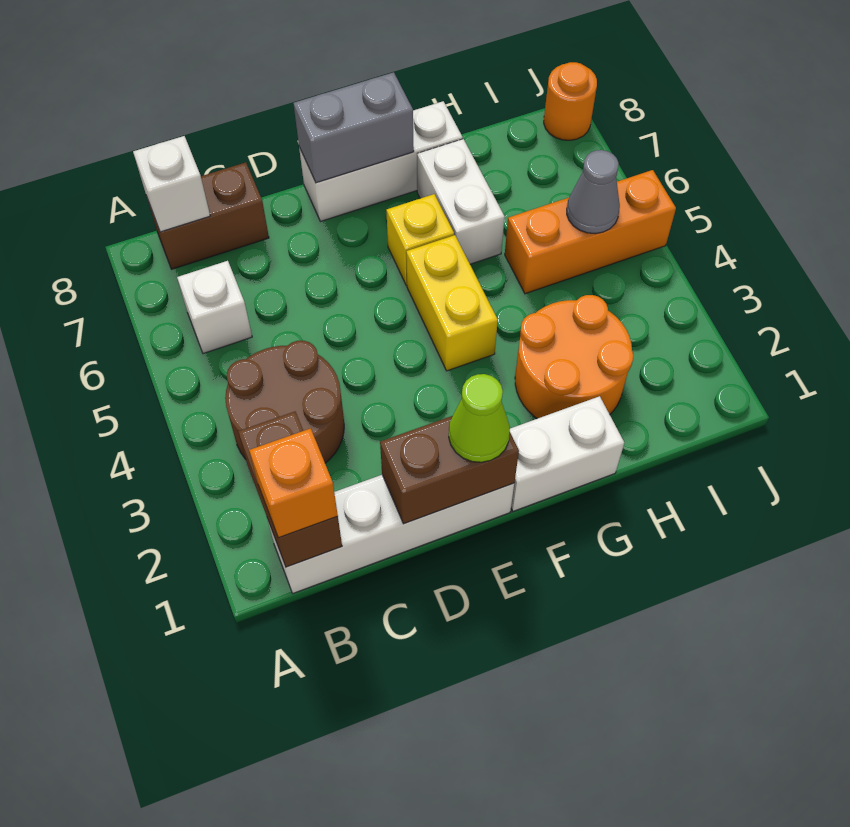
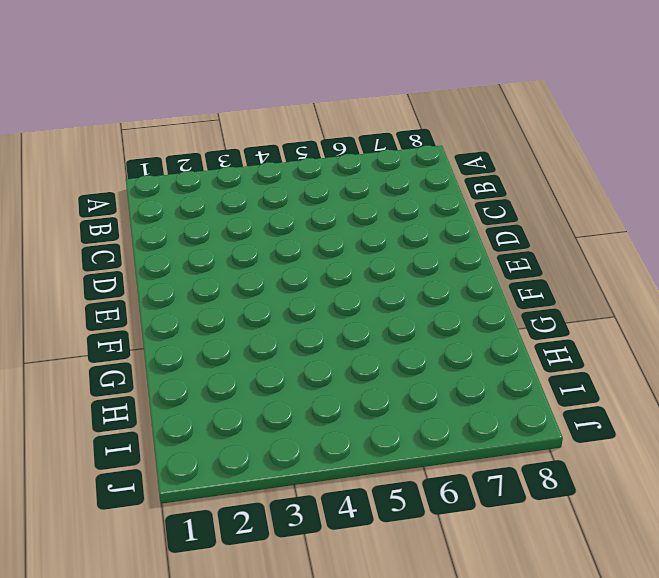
none -> white brick B1:E1 level 1
none -> brown round brick B3:C4 level 1
none -> white brick B6 level 1

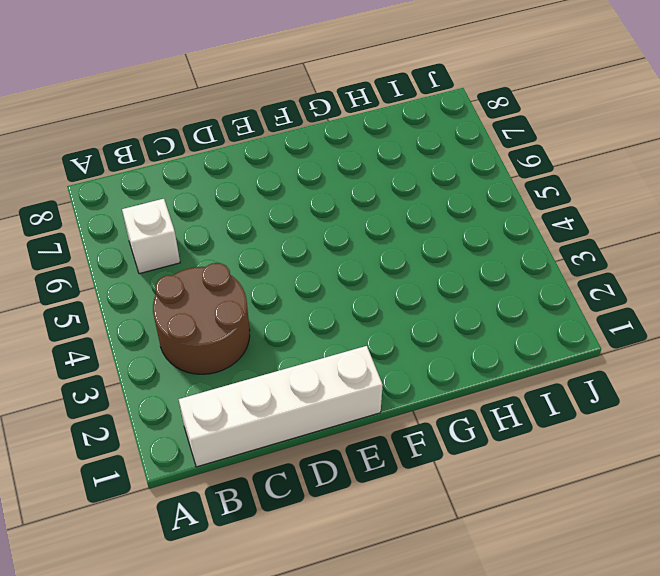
none -> brown brick B8:C8 level 1
none -> white brick E8:G8 level 1
none -> white brick F1:G1 level 1

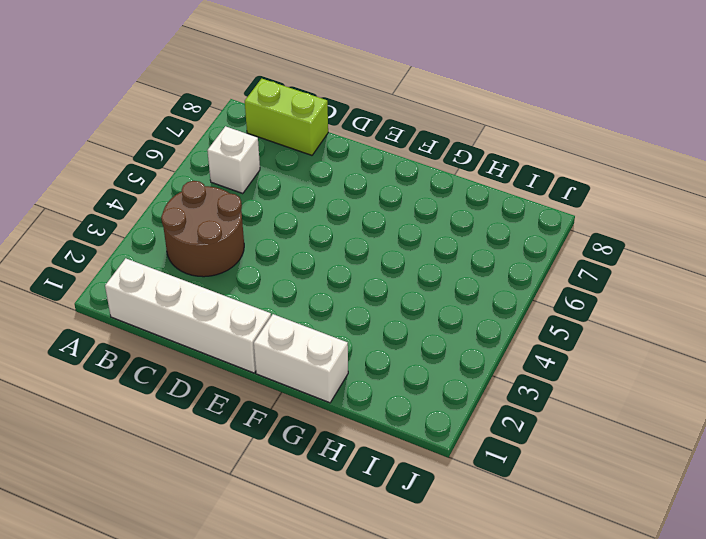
lime brick B8:C8 level 1 -> brown brick B8:C8 level 1
none -> white brick E8:G8 level 1
none -> yellow brick F4:F5 level 1
none -> yellow brick F6 level 1

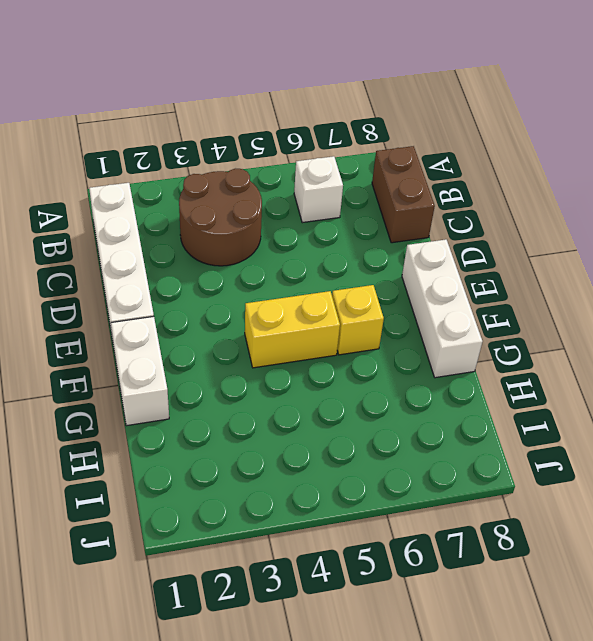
none -> orange round brick G2:H3 level 1
none -> white brick G6:G7 level 1
none -> orange brick H5:J5 level 1

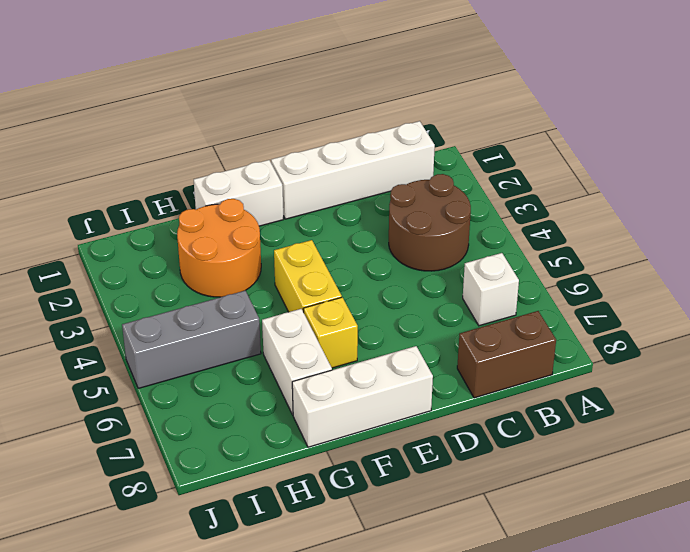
grey brick H5:J5 level 1 -> orange brick H5:J5 level 1
none -> orange round brick J8 level 1
none -> brown brick B1:B2 level 2
none -> white brick B8 level 2

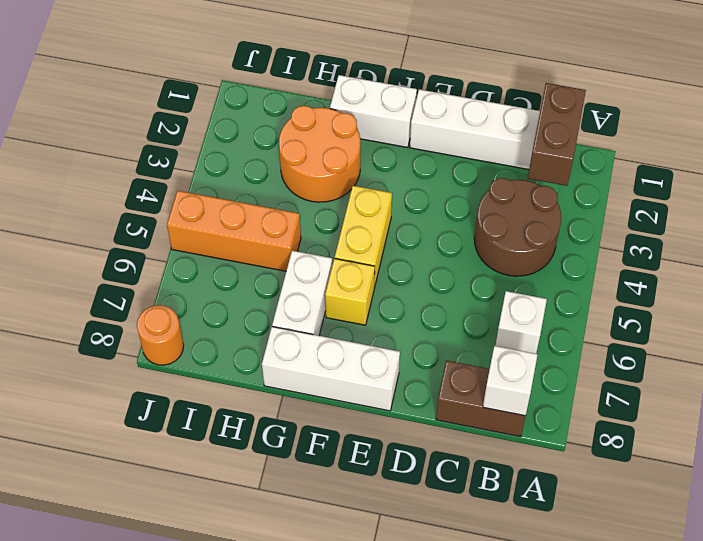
none -> brown brick D1:E1 level 2
none -> grey brick E8:F8 level 2
none -> grey cone I5 level 2

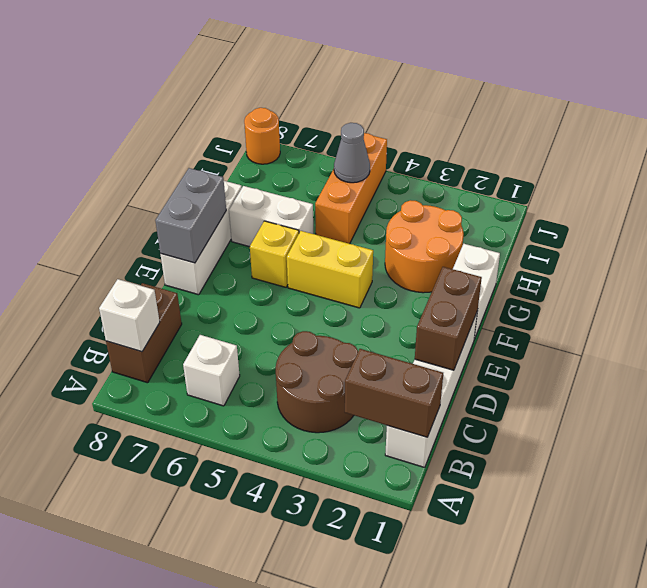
none -> orange brick B1 level 3
none -> lime cone E1 level 3

